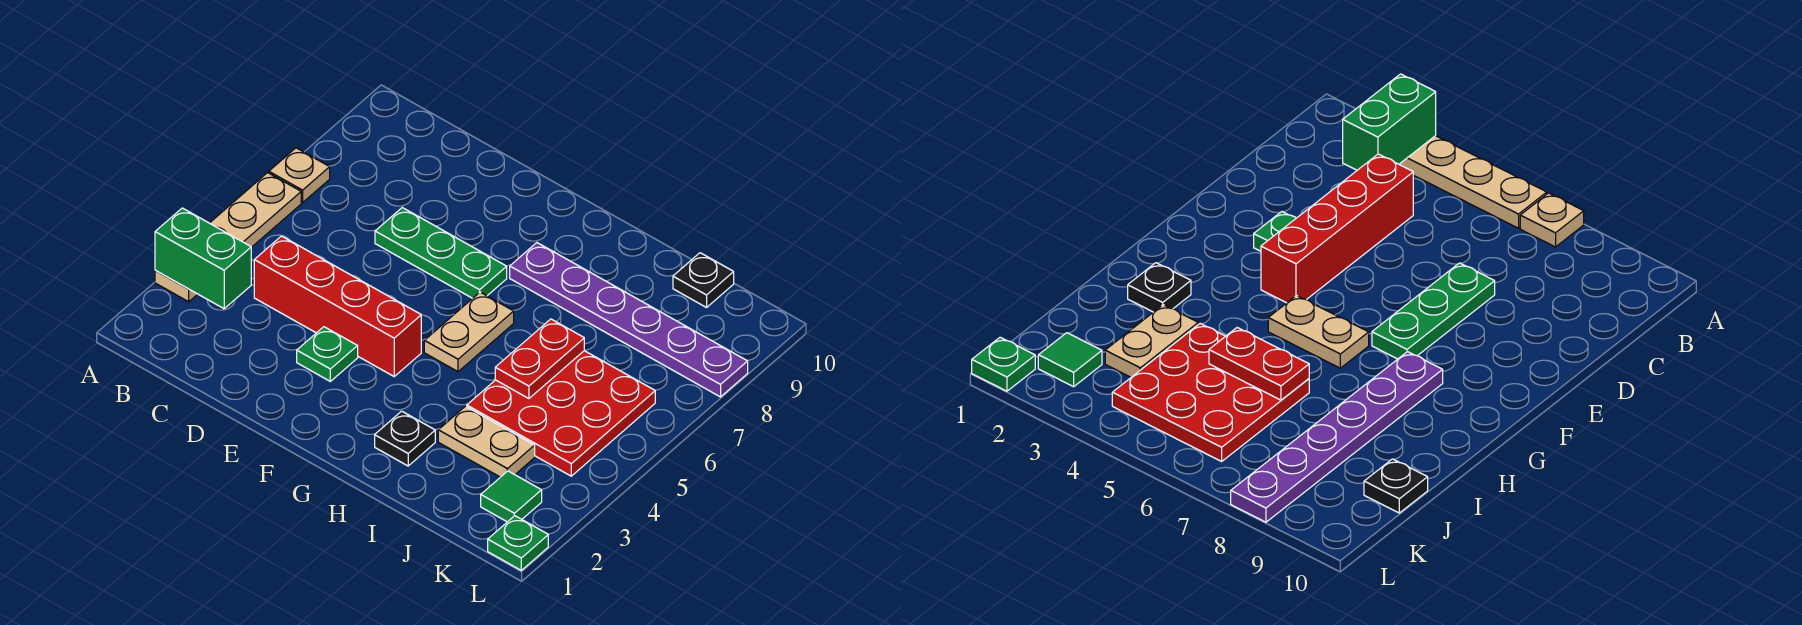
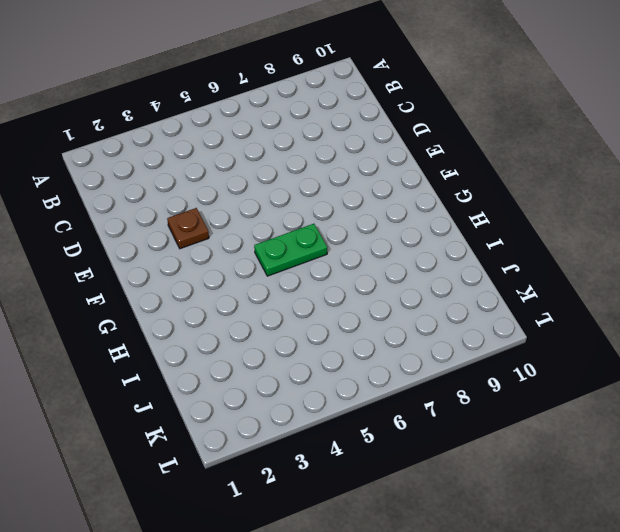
brown plate E3 level 1 -> green plate E3 level 1
green plate G5:G6 level 1 -> tan plate G5:G6 level 1
none -> tan plate A3:A6 level 1
none -> tan plate A7 level 1
none -> red brick C4:F4 level 1

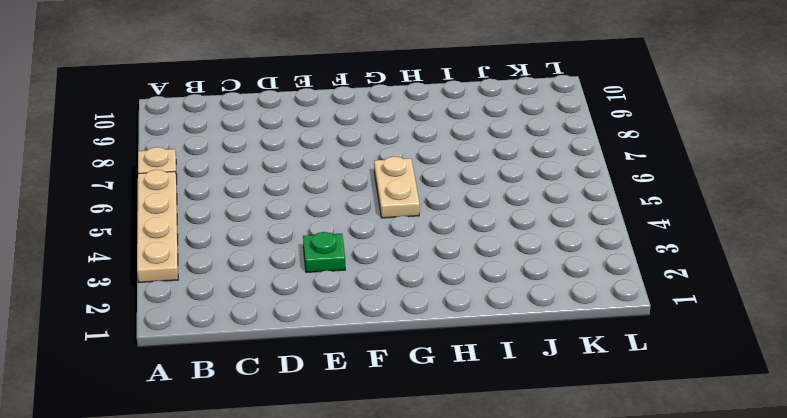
none -> red brick C4:F4 level 1
none -> green plate D7:F7 level 1
none -> purple plate G8:L8 level 1

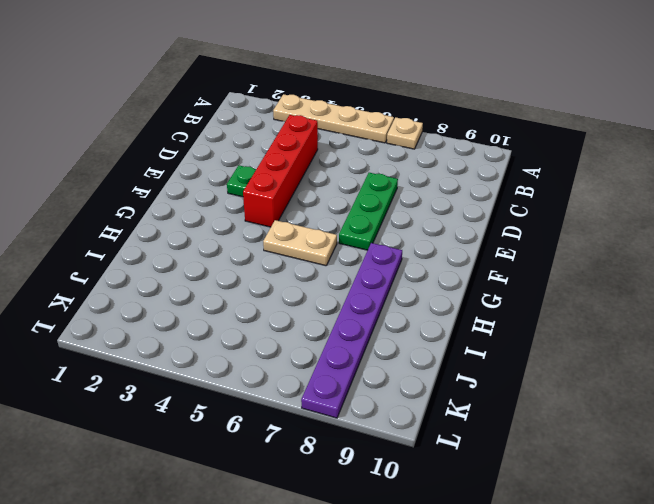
none -> black plate H2 level 1
none -> tan plate I3:J3 level 1
none -> red plate I4:K6 level 1

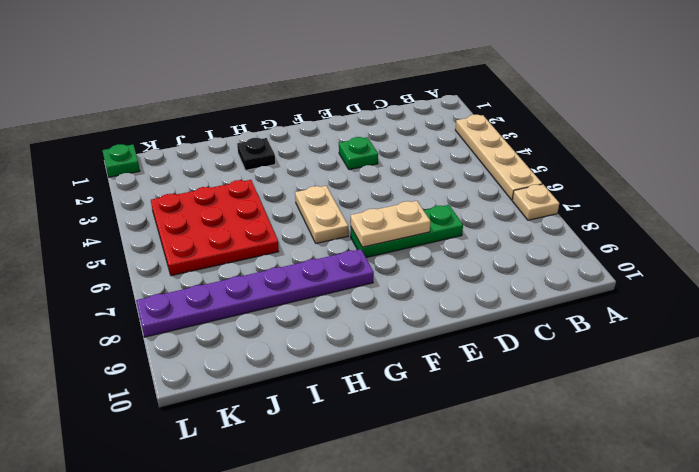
tan plate E7:F7 level 2 -> tan plate I3:J3 level 1
none -> red brick C4:F4 level 1
none -> black plate J10 level 1
none -> green tile K2 level 1

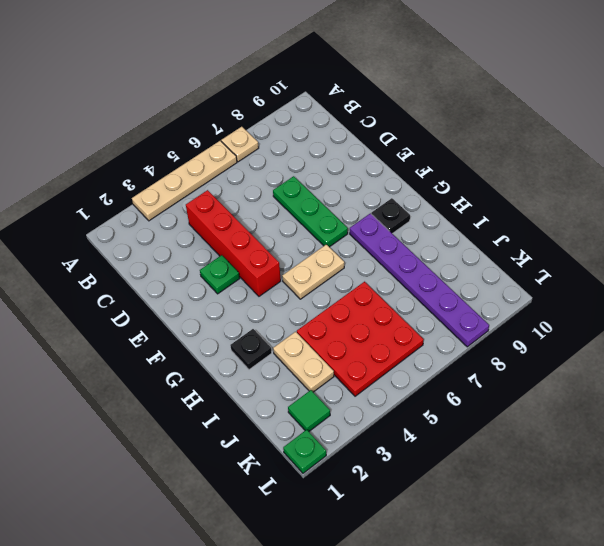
black plate G9 level 1 -> black plate J10 level 1
none -> green brick A3:B3 level 2
none -> red plate I5:I6 level 2

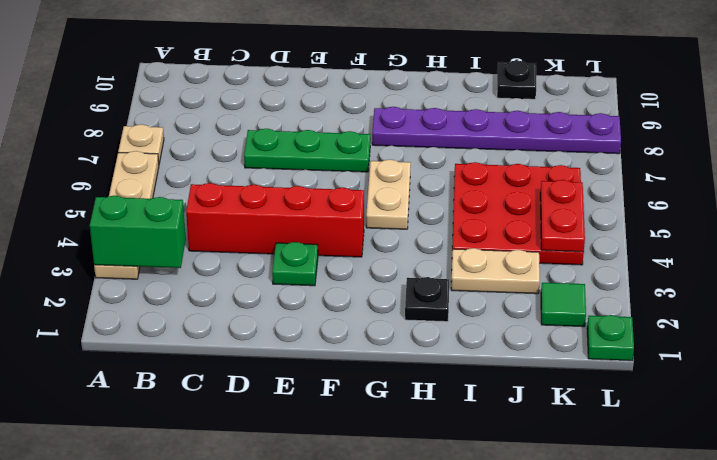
red plate K4:K5 level 2 -> red plate I5:I6 level 2

